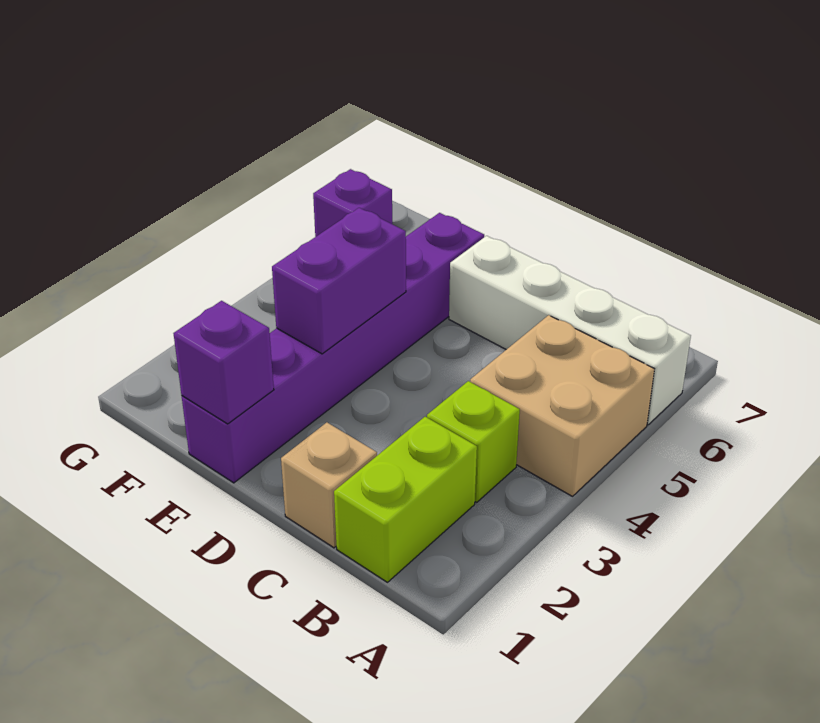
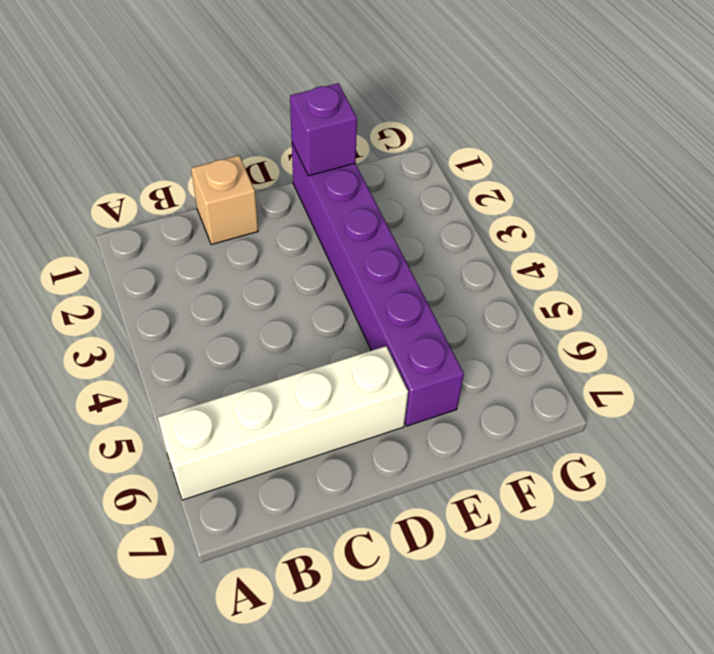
none -> tan brick A4:B5 level 1
none -> lime brick B1:B2 level 1

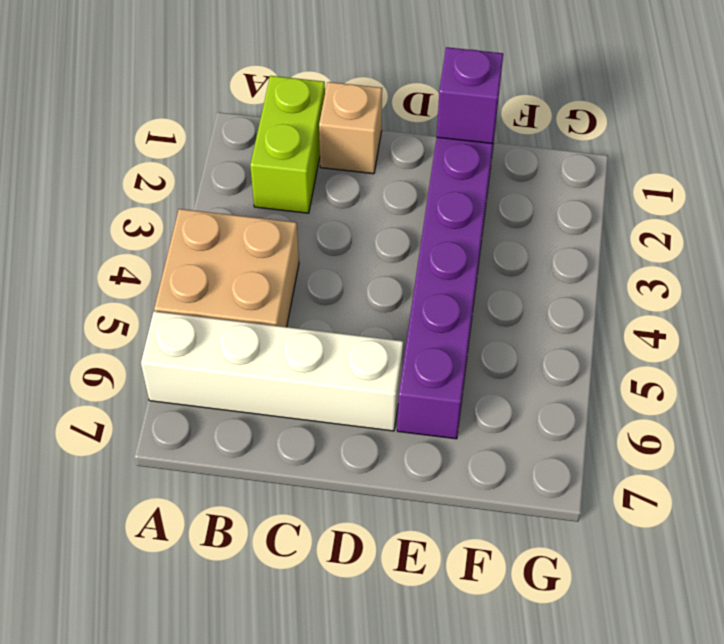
none -> lime brick B3 level 1
none -> purple brick G6 level 1

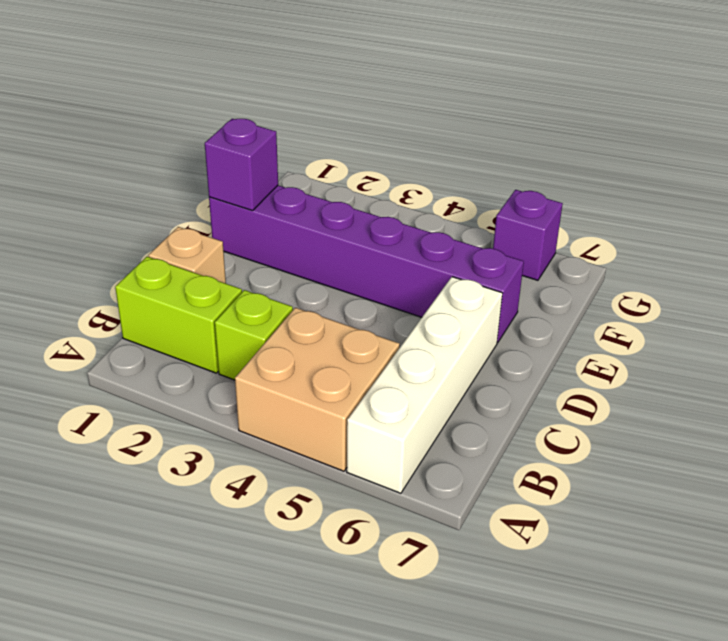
none -> purple brick E3:E4 level 2

